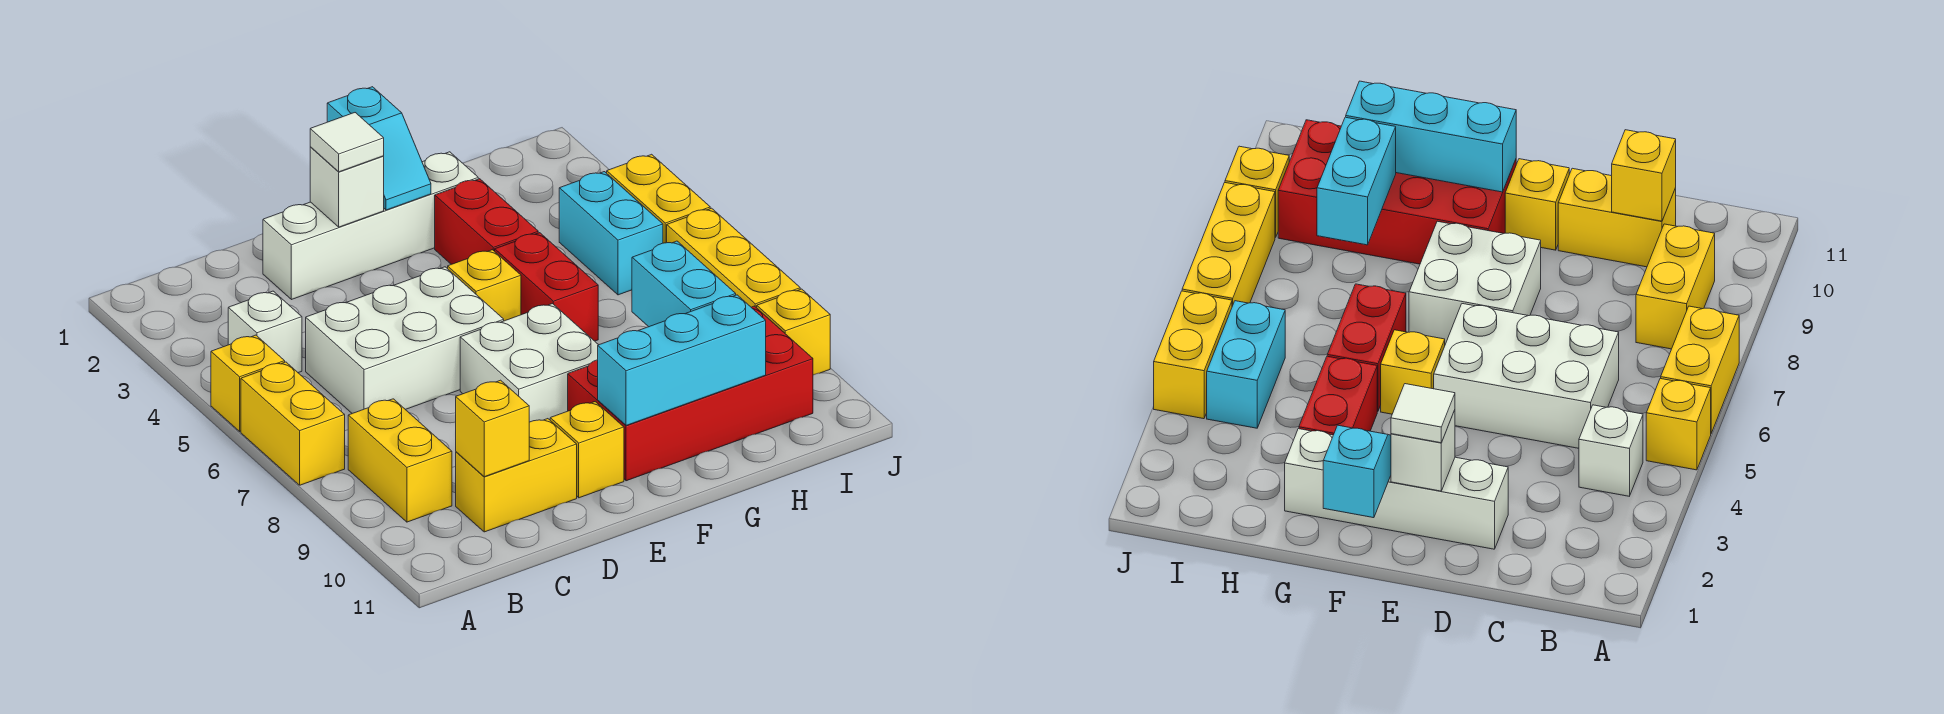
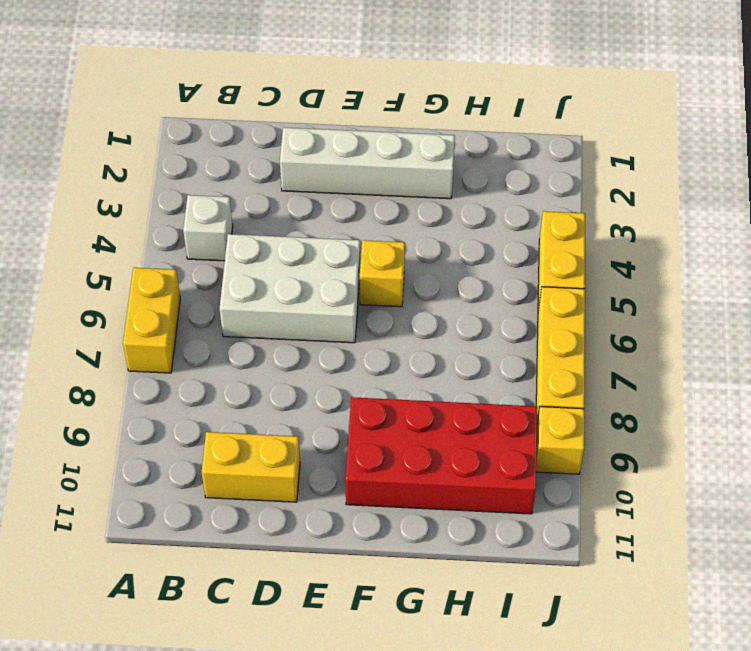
none -> yellow brick A5 level 1
none -> yellow brick B8:B9 level 1
none -> white brick E7:F8 level 1

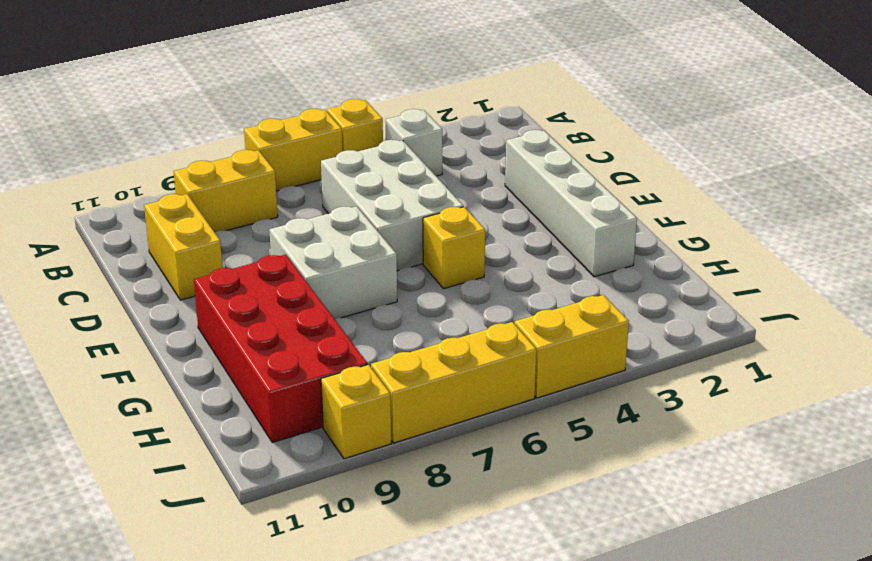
none -> yellow brick E10 level 1
none -> red brick G3:G4 level 1
none -> red brick G5:G6 level 1

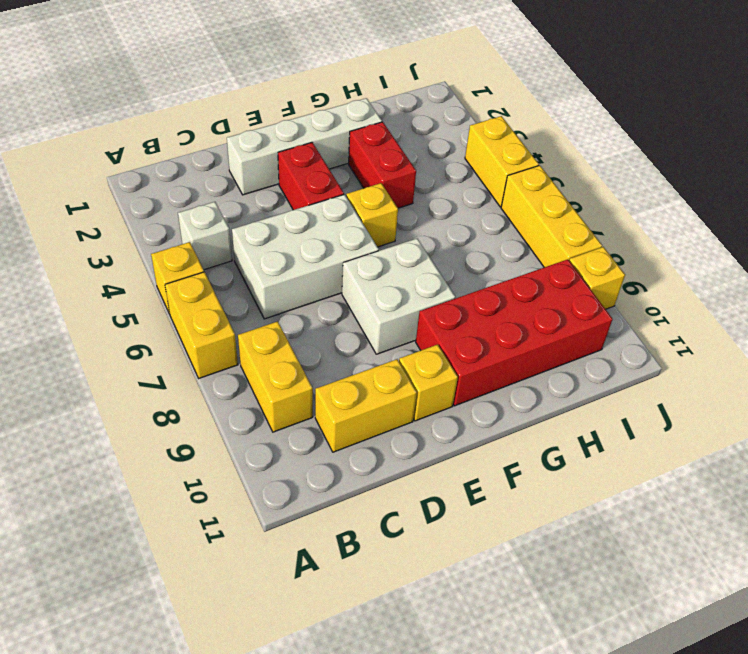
red brick E3:E4 level 1 -> red brick G5:G6 level 1
none -> cyan brick I4:I5 level 1
none -> yellow brick C10 level 2
none -> white brick E2 level 2

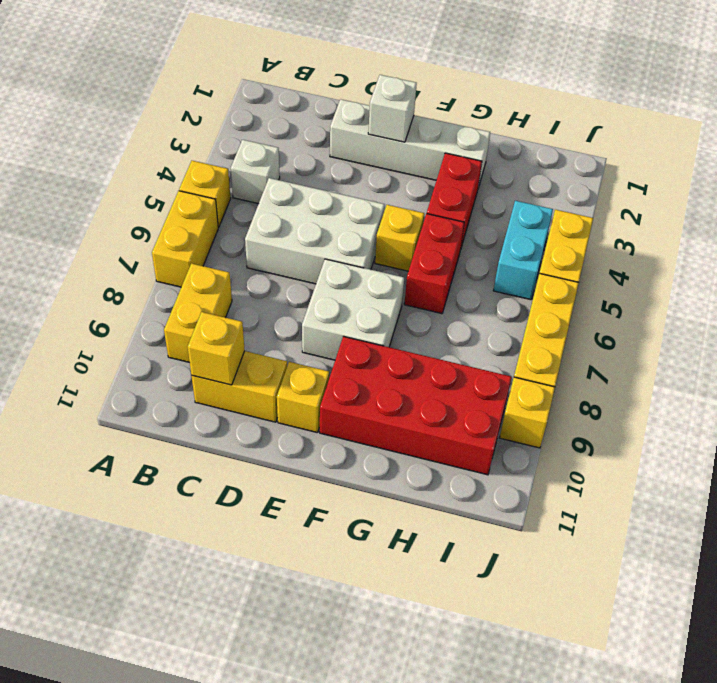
none -> cyan slope F1:F2 level 2 top 1
none -> cyan brick F10:H10 level 2
none -> cyan brick H8:H9 level 2

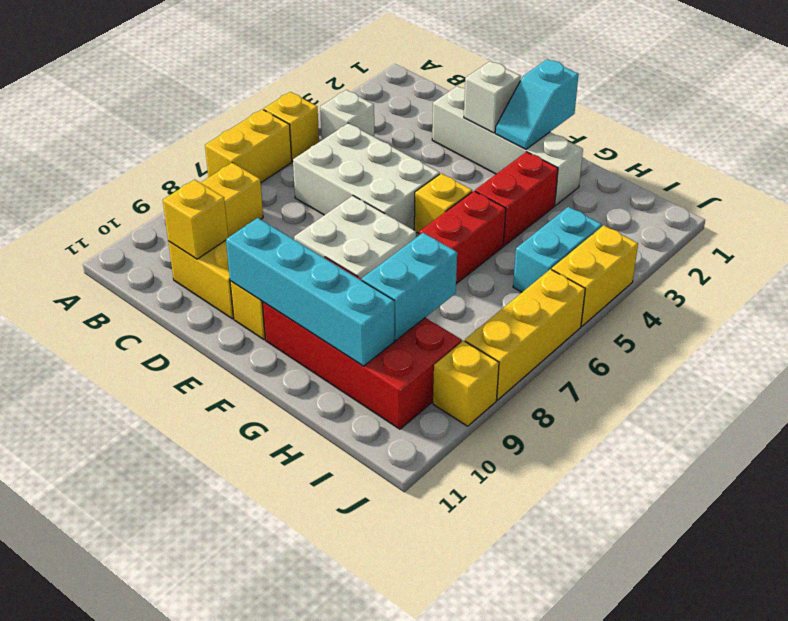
cyan brick E10:H10 level 2 -> cyan brick F10:H10 level 2
none -> white tile E2 level 3

